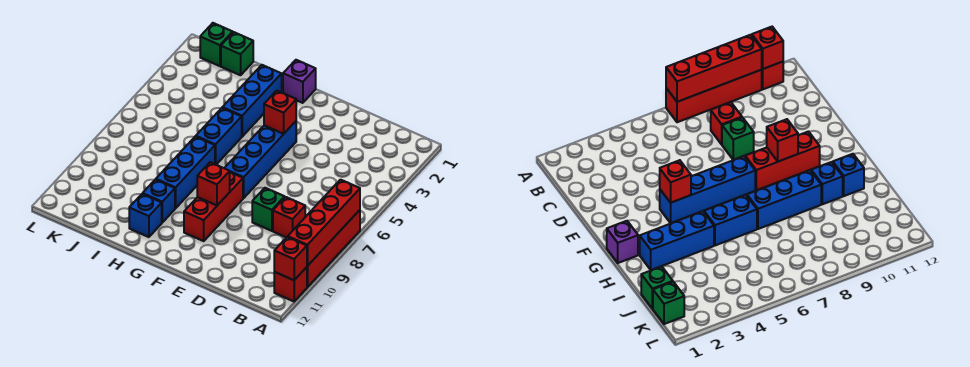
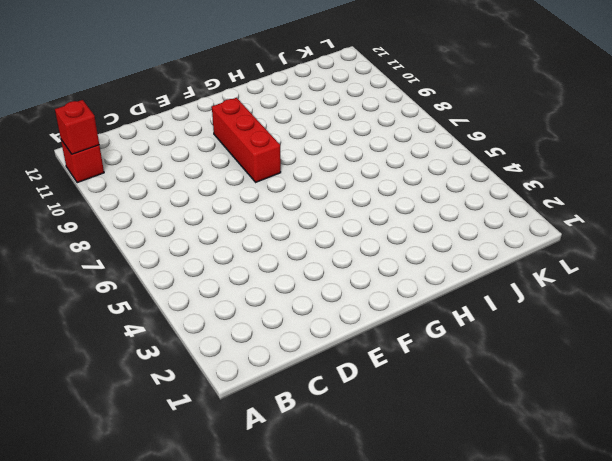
none -> red brick A7:A10 level 1
none -> red brick C8 level 1
none -> green brick D8 level 1

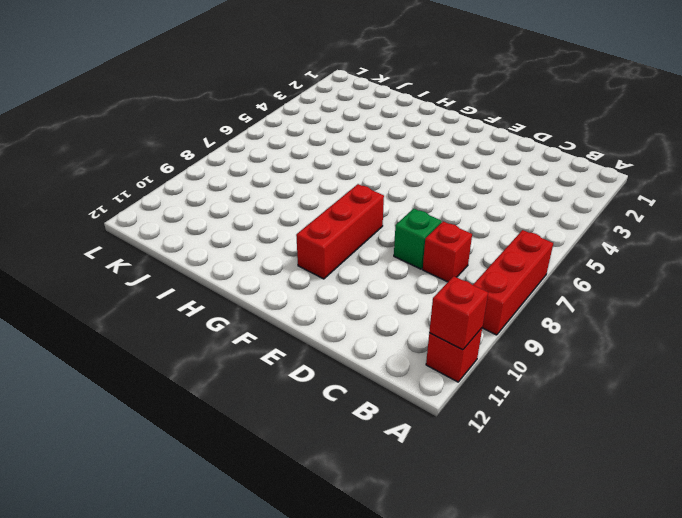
red brick A7:A9 level 1 -> red brick A7:A10 level 1
none -> blue brick F4:F7 level 1
none -> purple brick G1 level 1
none -> blue brick H2:H4 level 1

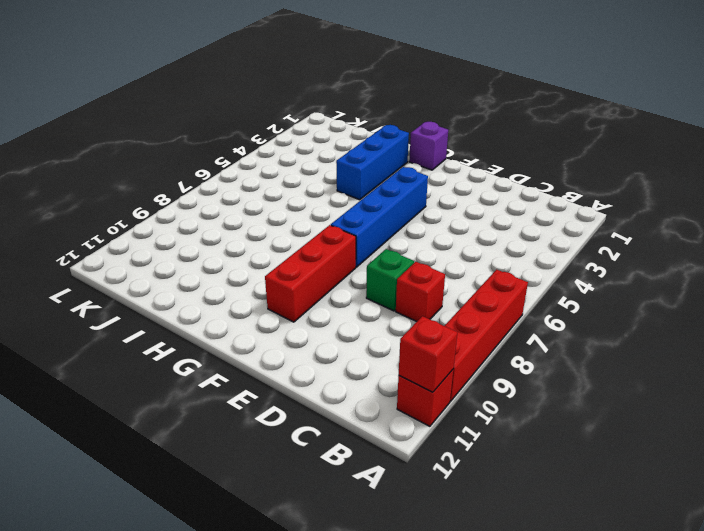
none -> blue brick H5:H6 level 1
none -> blue brick H7:H9 level 1
none -> blue brick H10 level 1

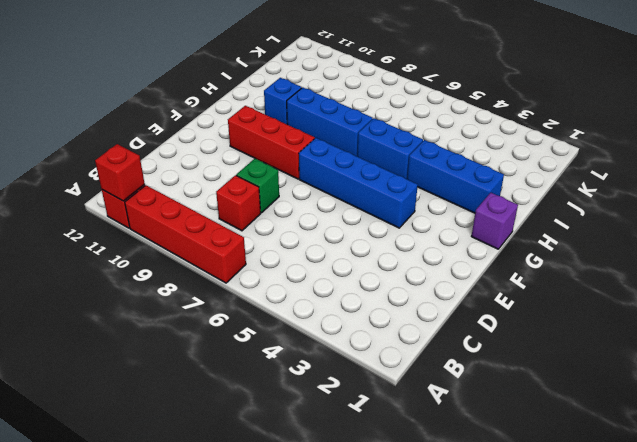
none -> blue brick H11 level 1
none -> green brick J1 level 1
none -> green brick K1 level 1

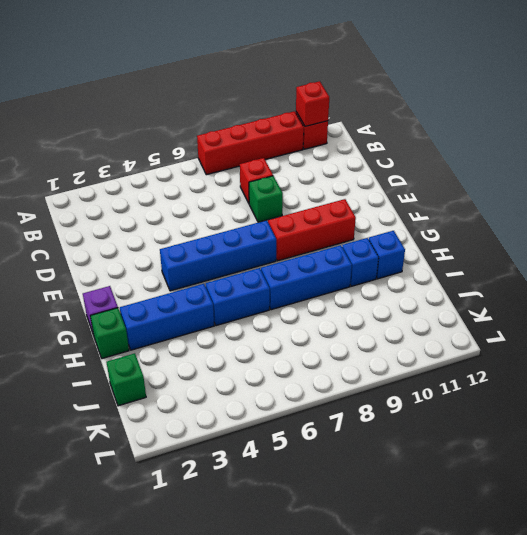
green brick H1 level 1 -> green brick K1 level 1
none -> red brick A7:A10 level 2
none -> red brick F4 level 2
none -> red brick F9 level 2

